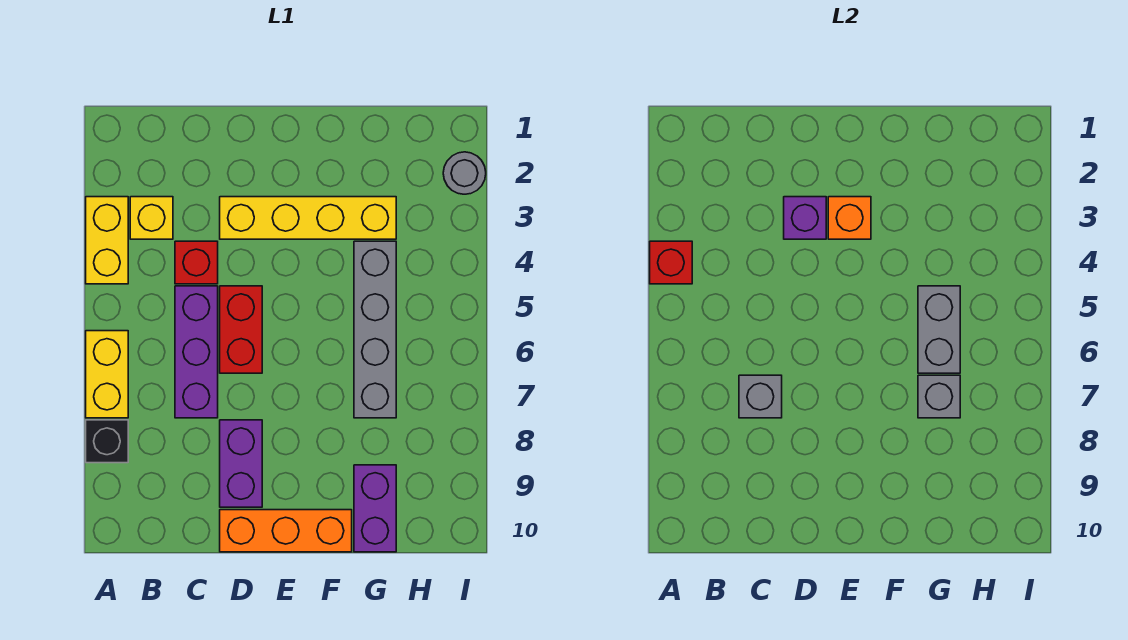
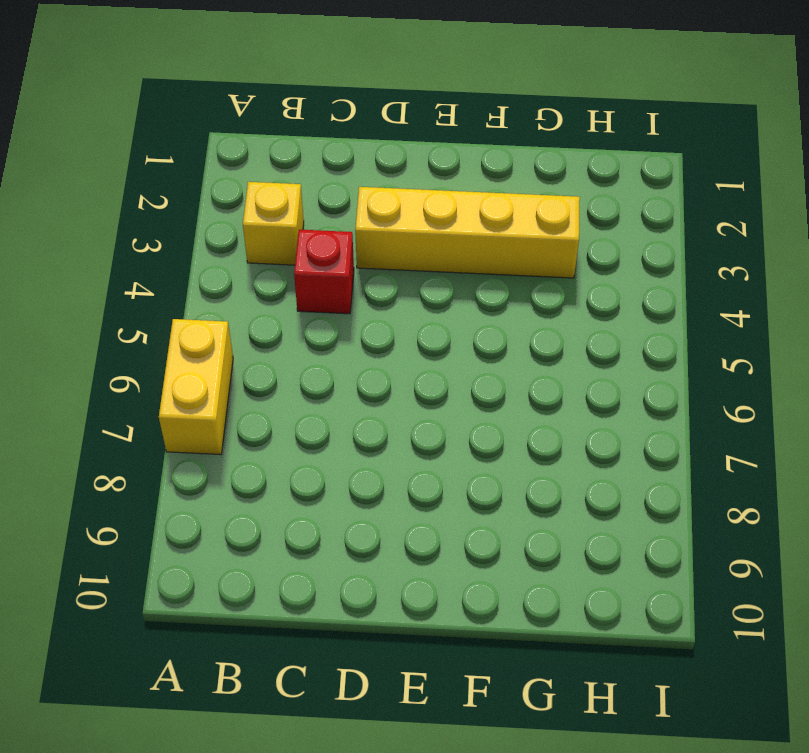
none -> yellow brick A3:A4 level 1
none -> black brick A8 level 1
none -> purple brick C5:C7 level 1

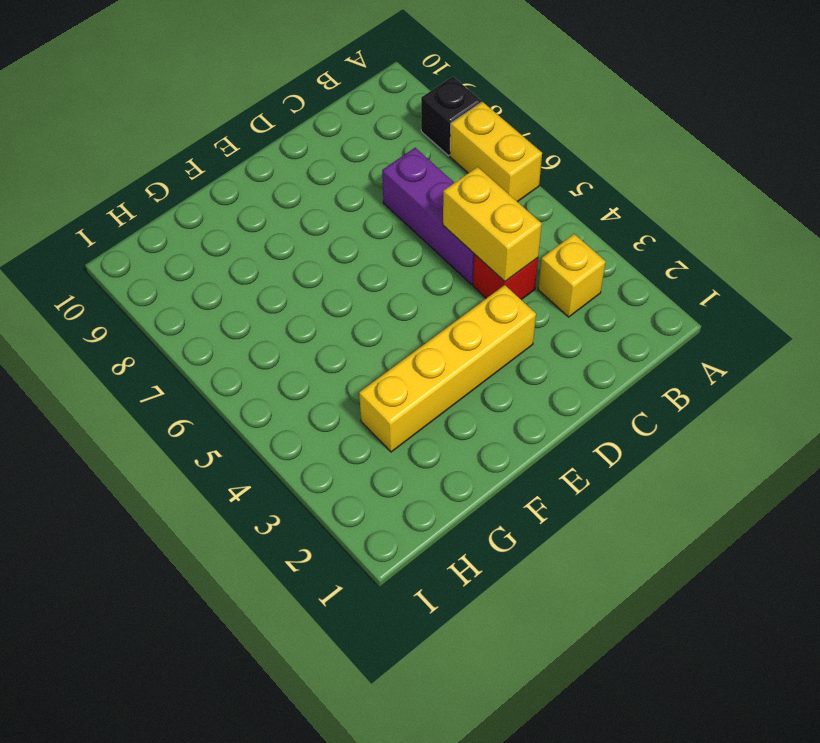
yellow brick C4:C5 level 2 -> yellow brick A3:A4 level 1
none -> red brick D5:D6 level 1
none -> purple brick D8:D9 level 1
none -> orange brick D10:F10 level 1

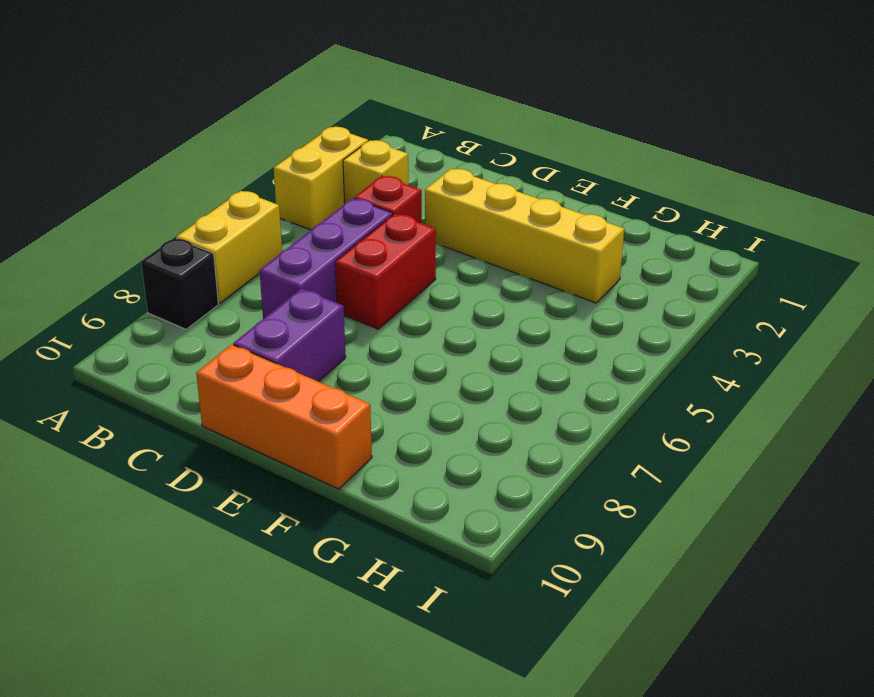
none -> grey brick G4:G7 level 1
none -> purple brick G9:G10 level 1
none -> grey round brick I2 level 1

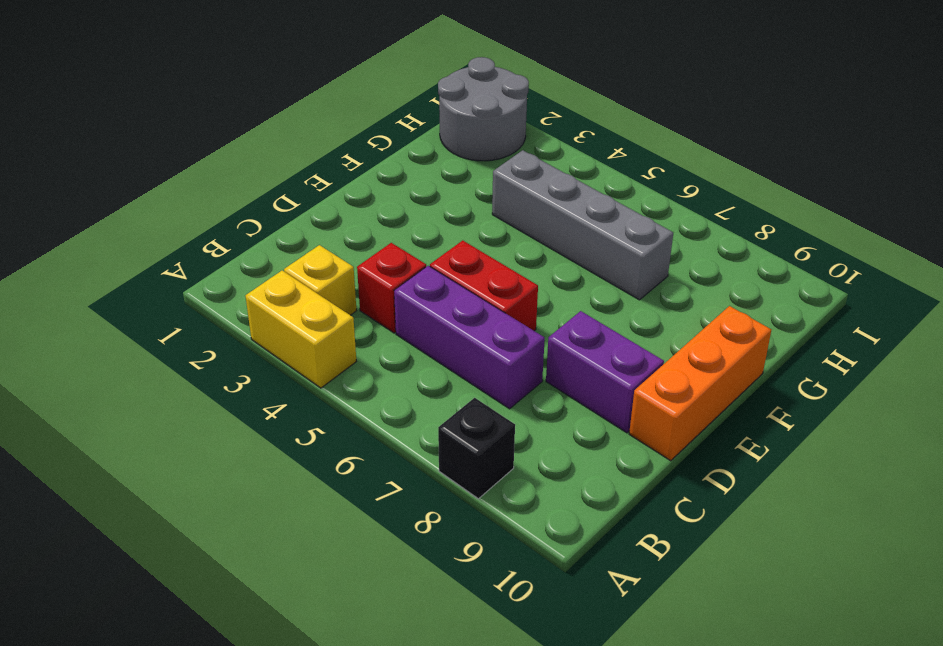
grey round brick H1:I2 level 1 -> grey round brick I2 level 1
none -> yellow brick A6:A7 level 1
none -> yellow brick D3:G3 level 1
none -> purple brick G9:G10 level 1

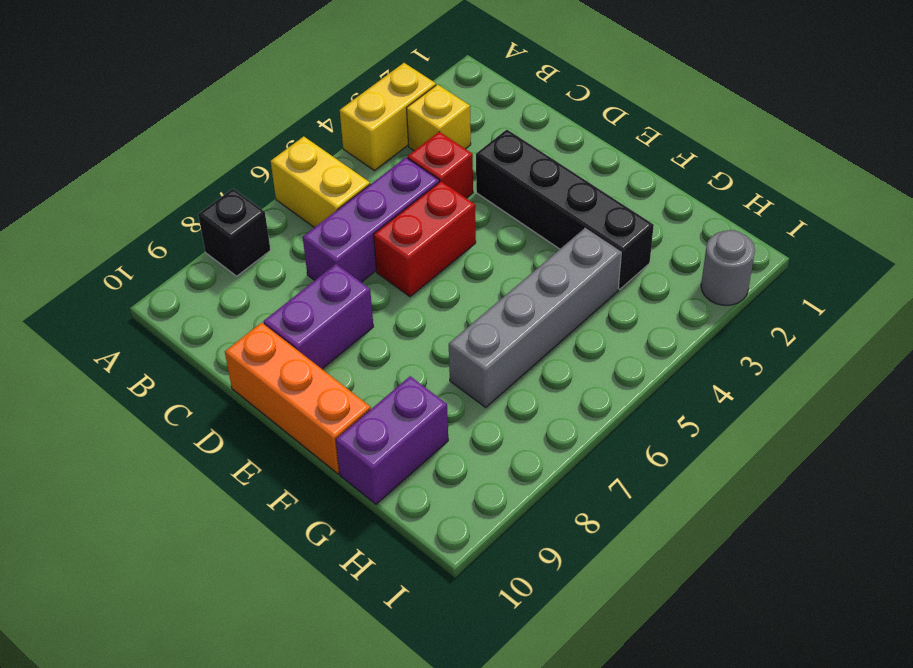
yellow brick A6:B6 level 1 -> yellow brick A6:A7 level 1
black brick D3:G3 level 1 -> yellow brick D3:G3 level 1
none -> red brick A4 level 2
none -> grey brick C7 level 2
none -> purple brick D3 level 2

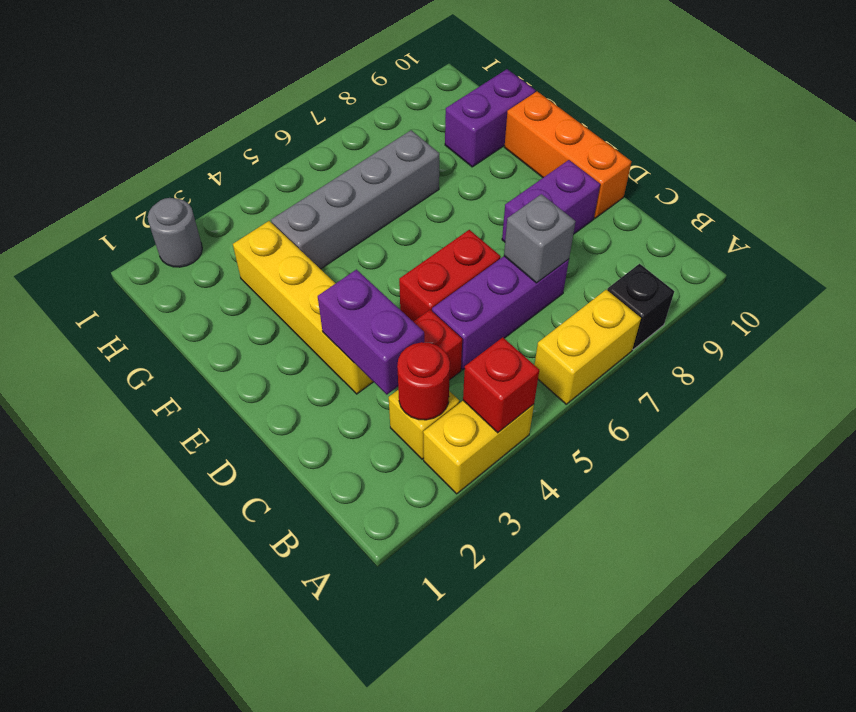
red round brick B3 level 2 -> none
purple brick C3:D3 level 2 -> purple brick D3 level 2
none -> orange brick E3 level 2
none -> grey brick G5:G6 level 2
none -> grey brick G7 level 2

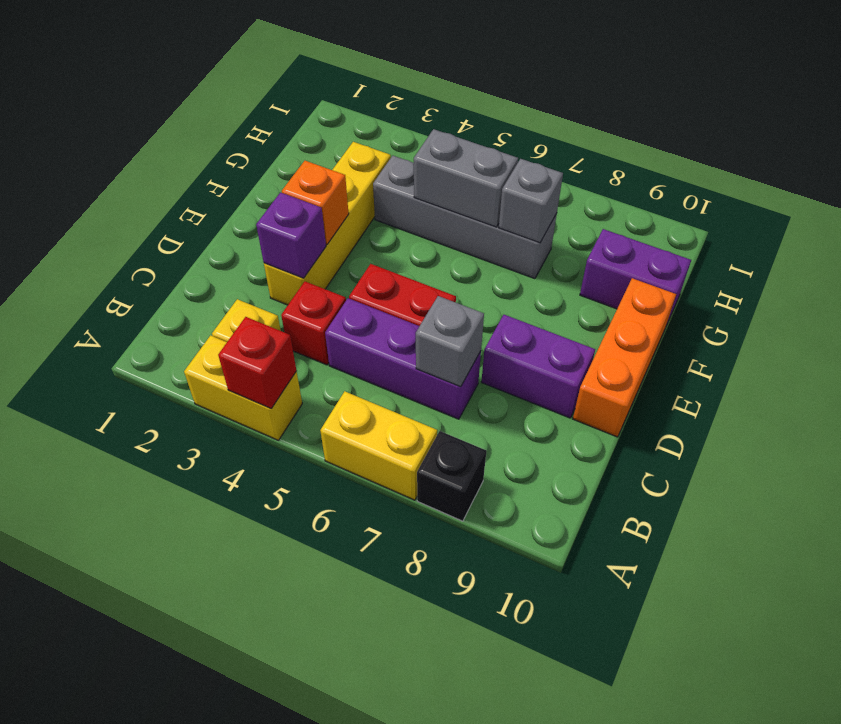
none -> grey round brick I2 level 1

